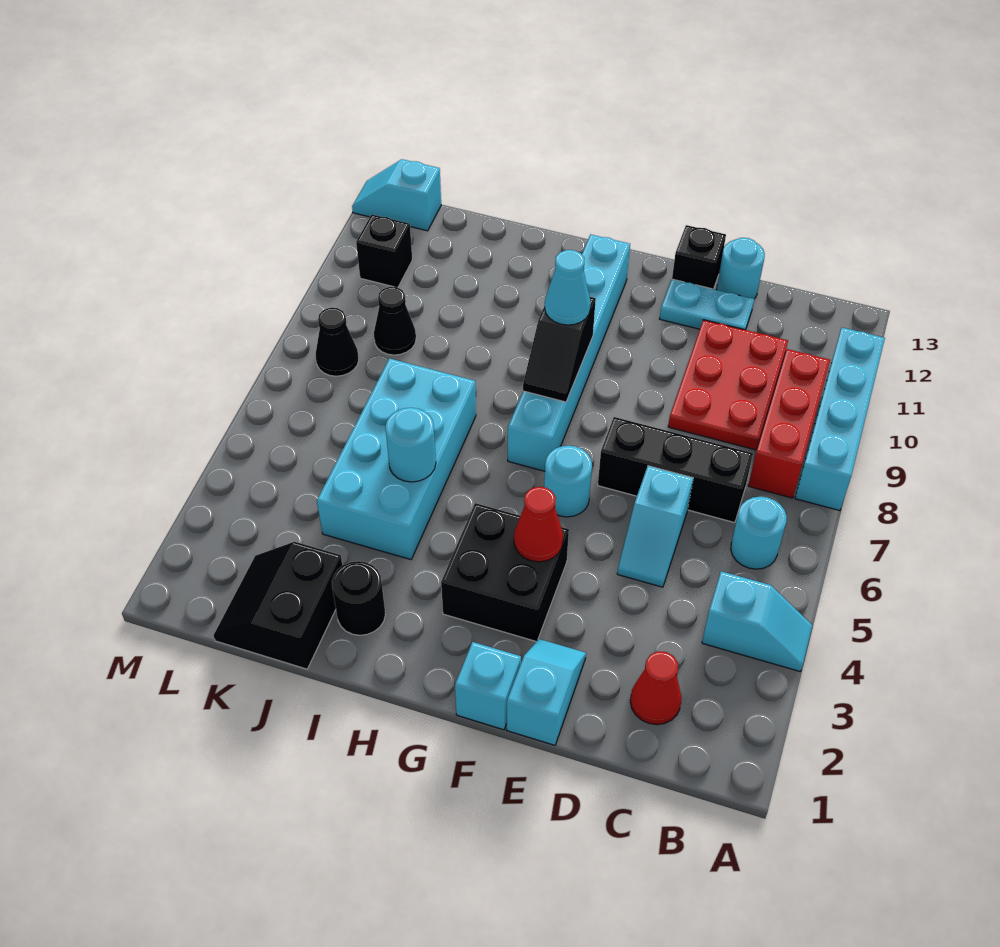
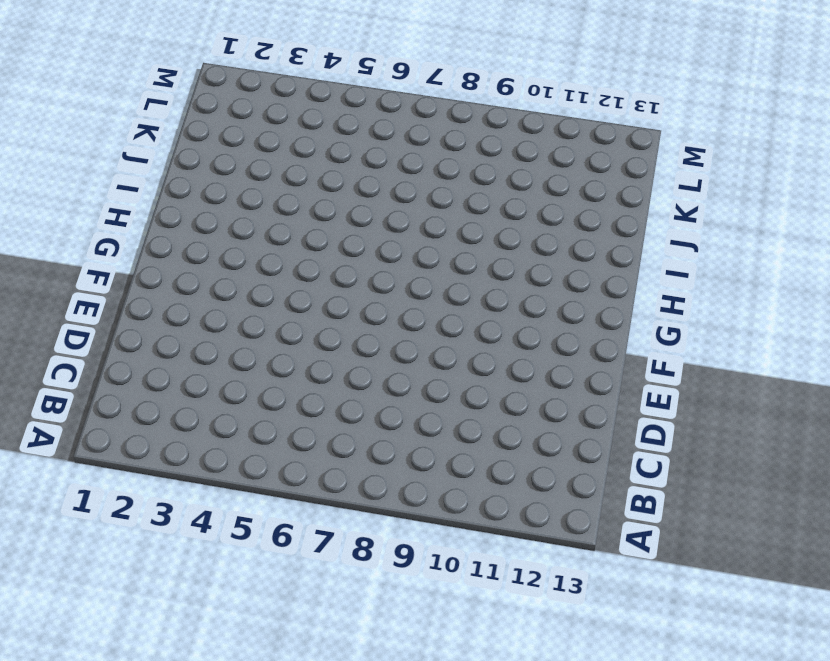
none -> cyan slope A4:B4 level 1 top B
none -> cyan brick A8:A11 level 1
none -> cyan round brick B6 level 1

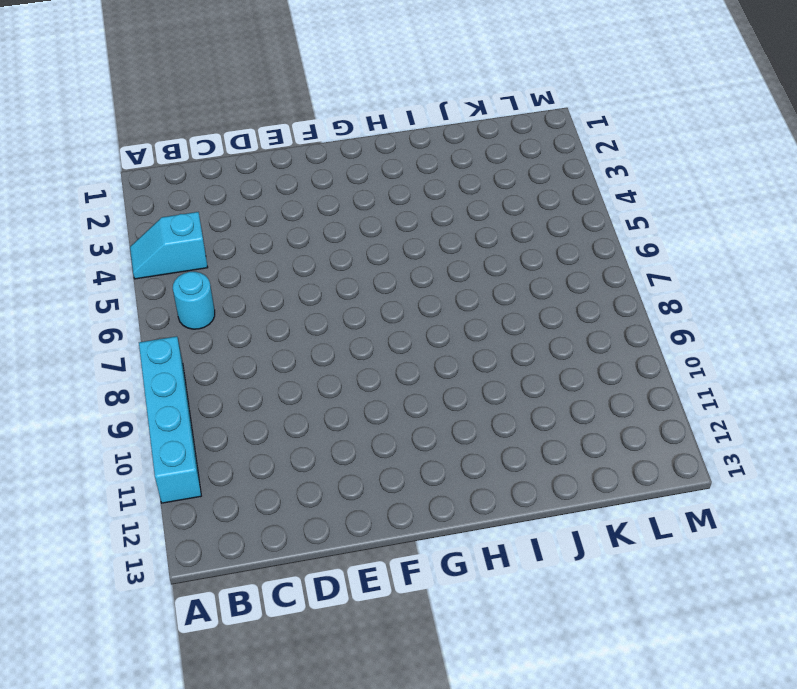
none -> red brick B8:B10 level 1
none -> red cone C2 level 1
none -> black brick C7:E7 level 1

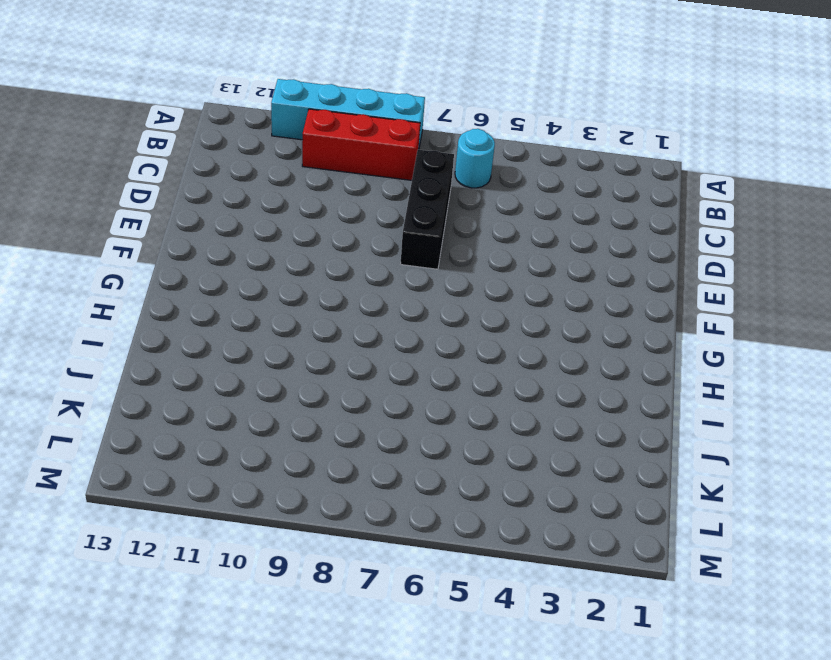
none -> cyan slope A4:B4 level 1 top B
none -> red cone C2 level 1
none -> red plate C9:D11 level 1

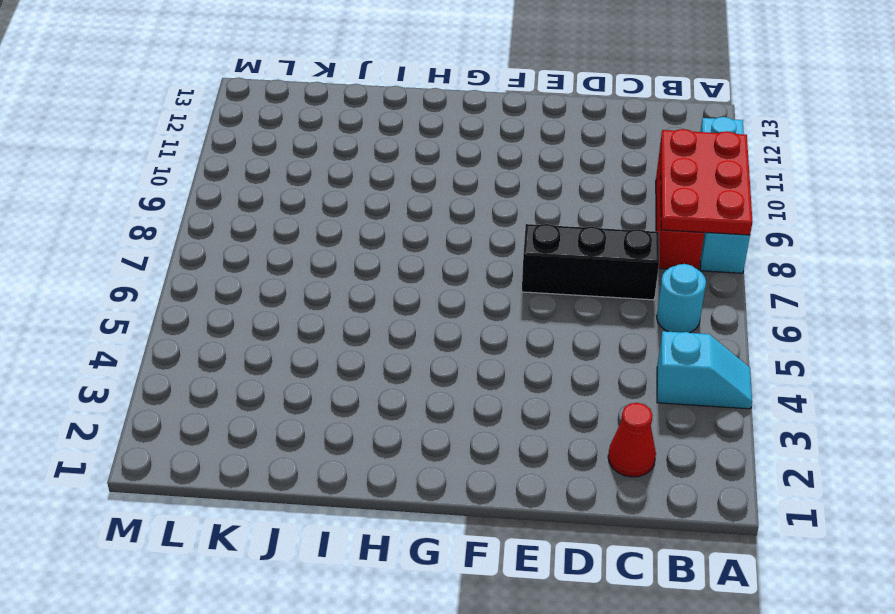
red plate A8:B10 level 2 -> red plate C9:D11 level 1
none -> cyan slope D5:D6 level 1 top 6
none -> cyan plate D12:E12 level 1
none -> cyan round brick D13 level 1

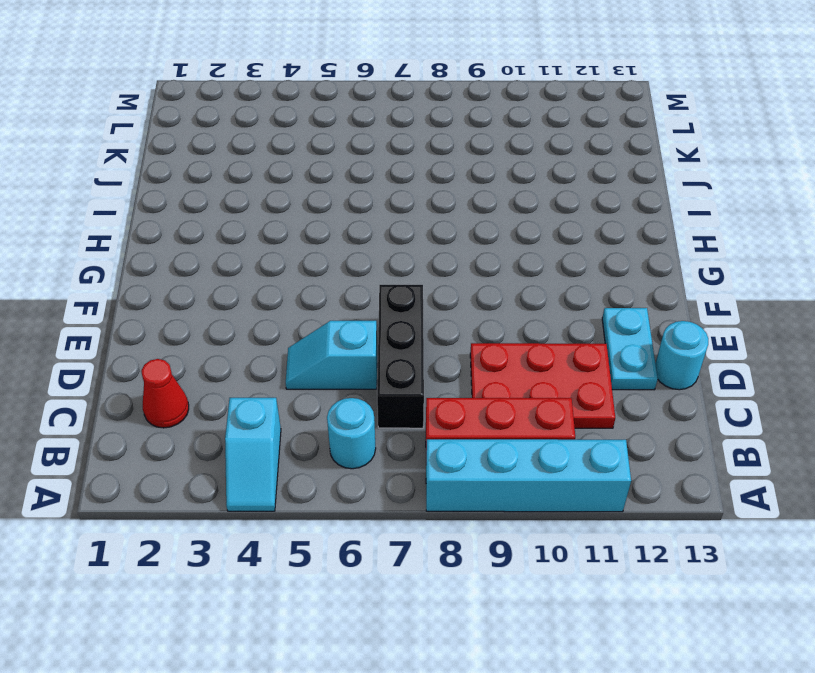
none -> cyan slope E1:E2 level 1 top 1
none -> black brick E13 level 1
none -> cyan brick F1 level 1

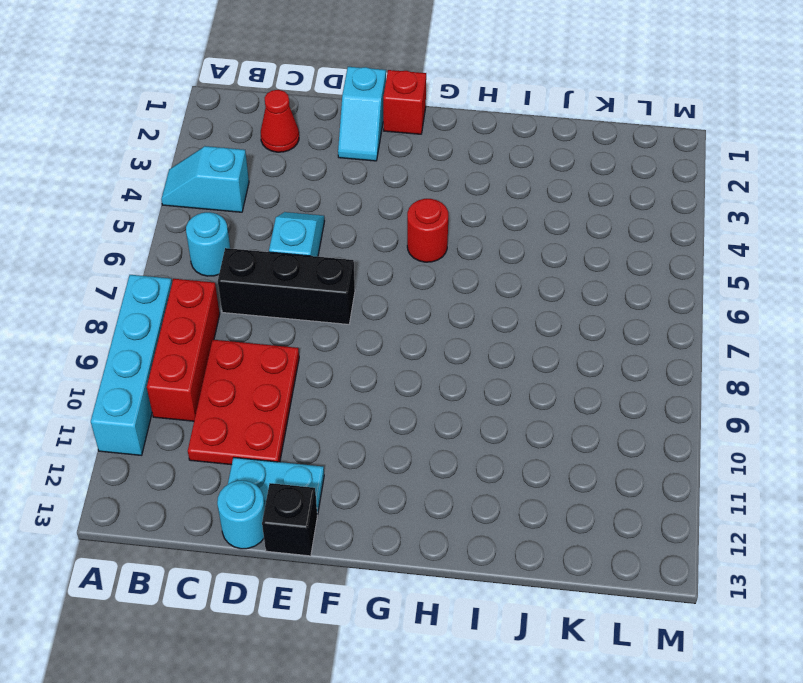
red brick F1 level 1 -> cyan brick F1 level 1
red round brick G5 level 1 -> none
none -> black brick F3:G4 level 1
none -> cyan round brick F6 level 1
none -> cyan brick G7:G12 level 1

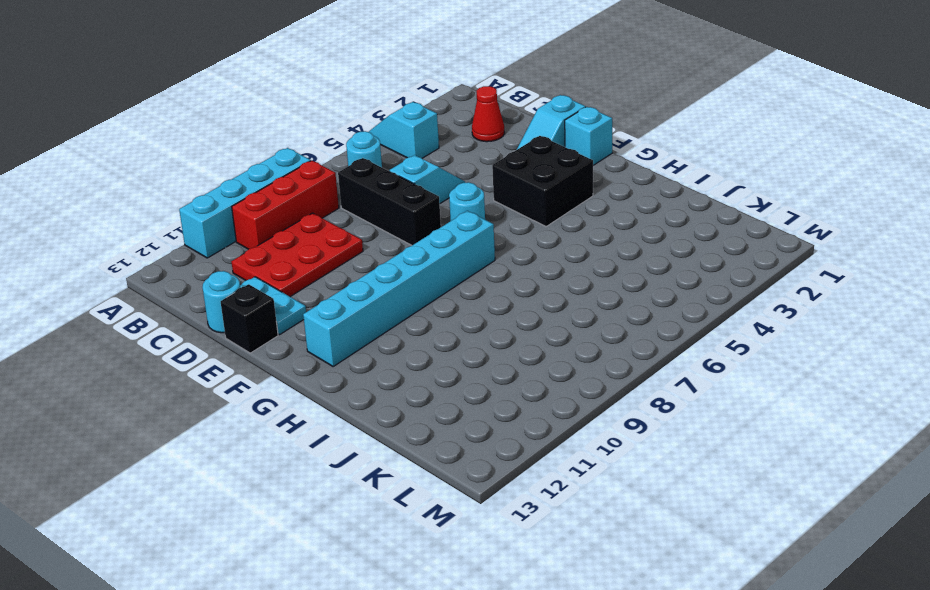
none -> black round brick I2 level 1
none -> cyan brick I4:J7 level 1
none -> black slope J1:K2 level 1 top J

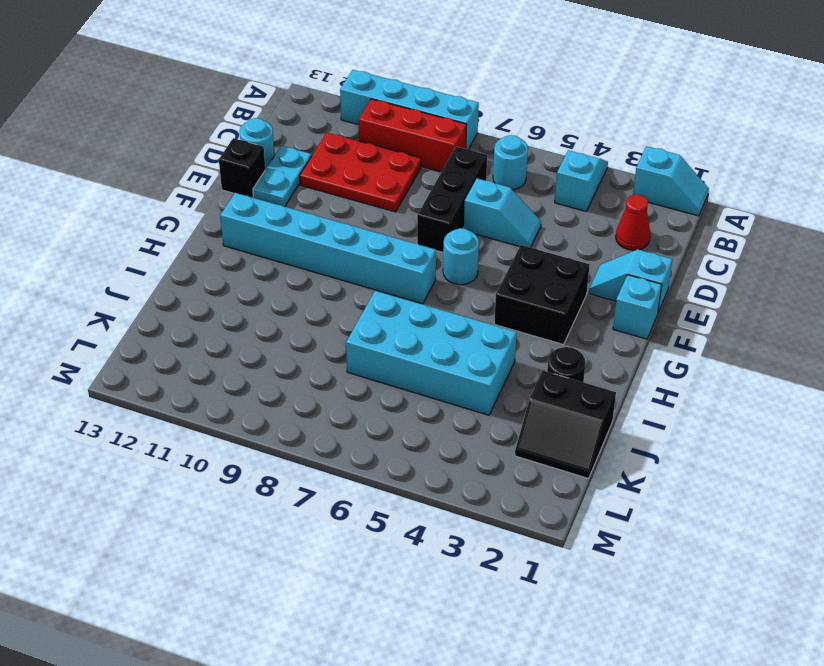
cyan slope A1:A2 level 1 top 2 -> cyan slope L13:M13 level 1 top L
none -> black cone K9 level 1
none -> black cone L8 level 1
none -> black brick L11 level 1

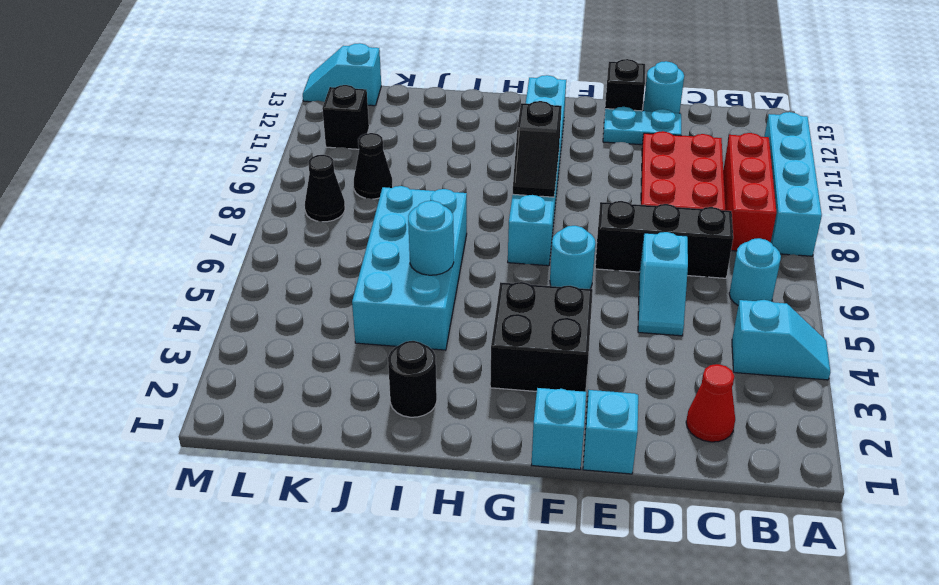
none -> black slope J1:K2 level 1 top J
none -> red cone F4 level 2
none -> cyan cone G9 level 3

